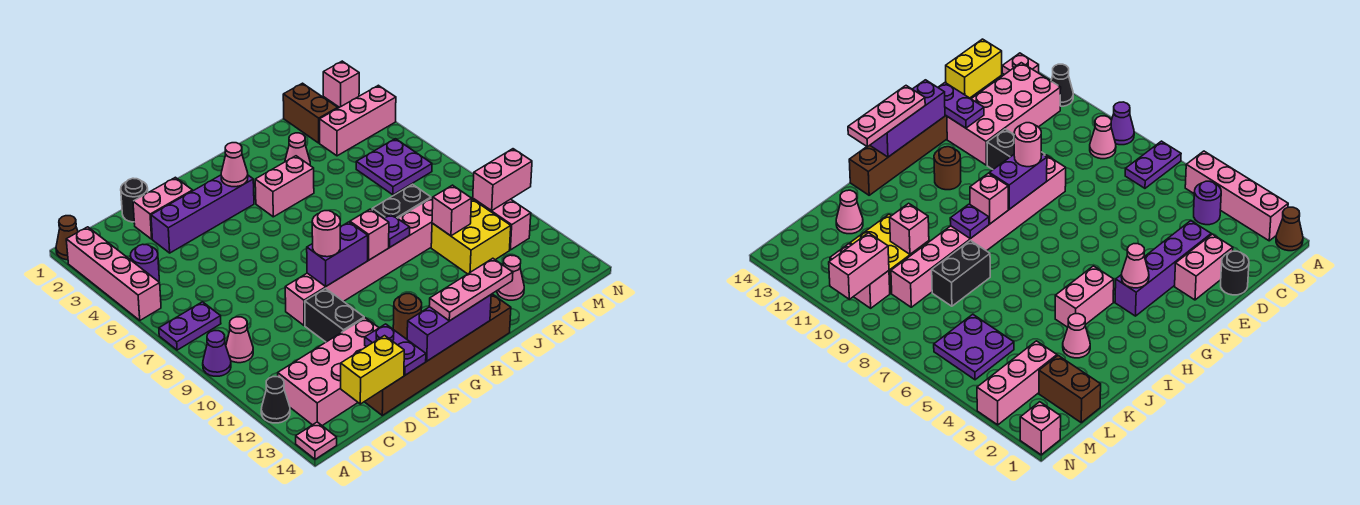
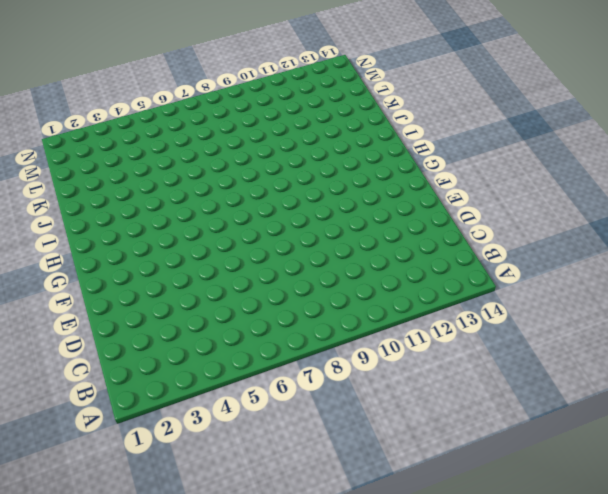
none -> brown cone A1 level 1
none -> pink brick A2:A5 level 1
none -> purple plate A7:B7 level 1
none -> purple cone A9 level 1

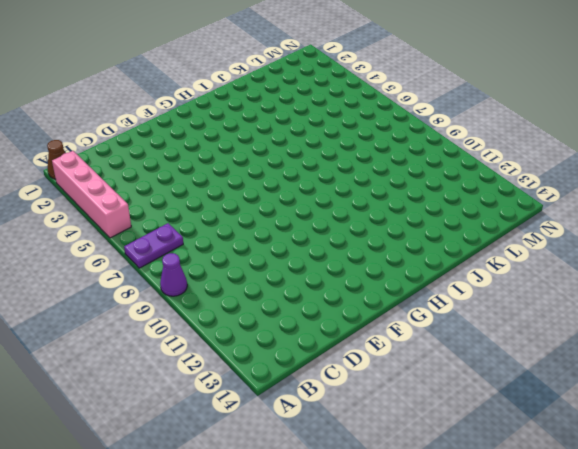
none -> black cone A12 level 1
none -> pink plate A14 level 1
none -> purple round brick B4 level 1
none -> pink cone B9 level 1

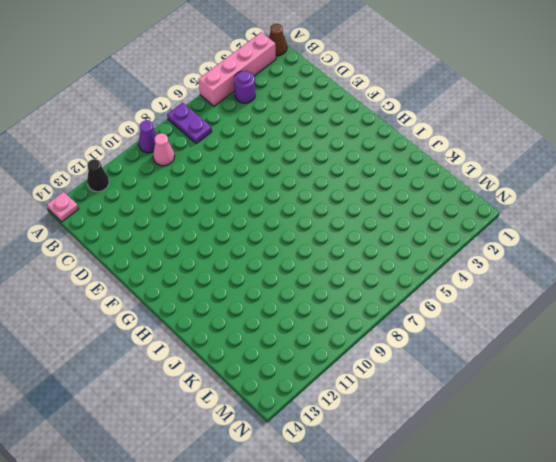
none -> pink brick B12:E13 level 1
none -> black round brick D1 level 1
none -> pink brick D2:E2 level 1
none -> purple brick D3:G3 level 1

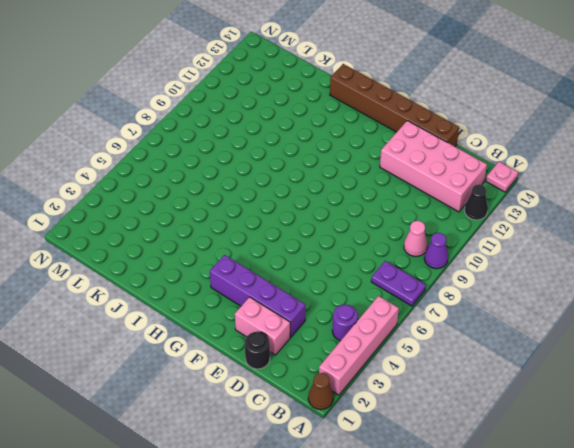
none -> pink brick E9:L9 level 1
none -> black brick E10:E11 level 1
none -> brown round brick G12 level 1
none -> pink brick H4:I4 level 1

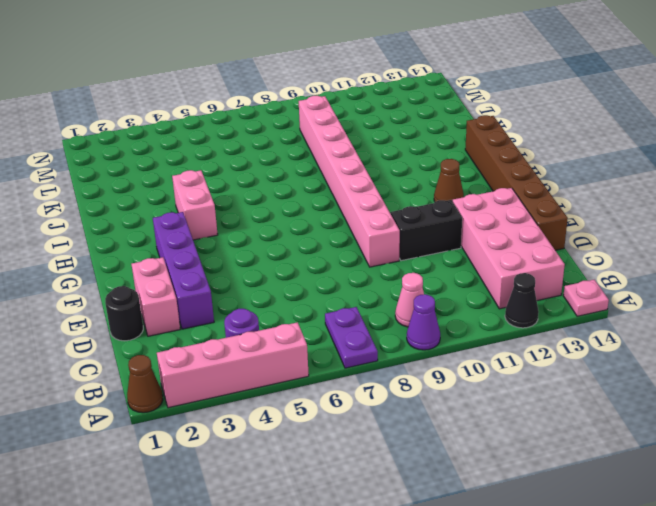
brown cone G12 level 1 -> brown round brick G12 level 1
none -> pink cone J3 level 1
none -> black brick J8:K8 level 1
none -> yellow brick K10:L11 level 1
none -> pink cone K13 level 1

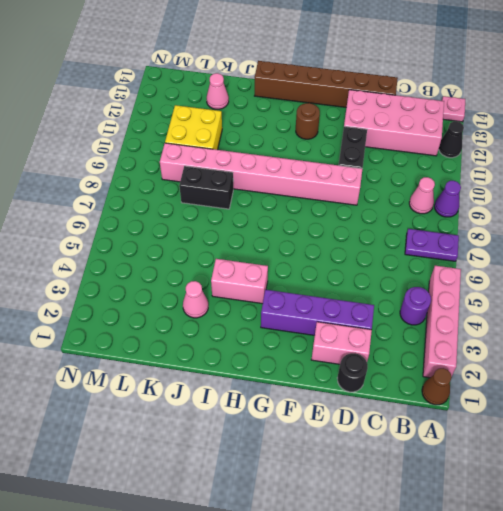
none -> brown brick L1:L2 level 1
none -> pink brick L3:N3 level 1
none -> purple plate L5:M6 level 1
none -> pink brick M10:M11 level 1

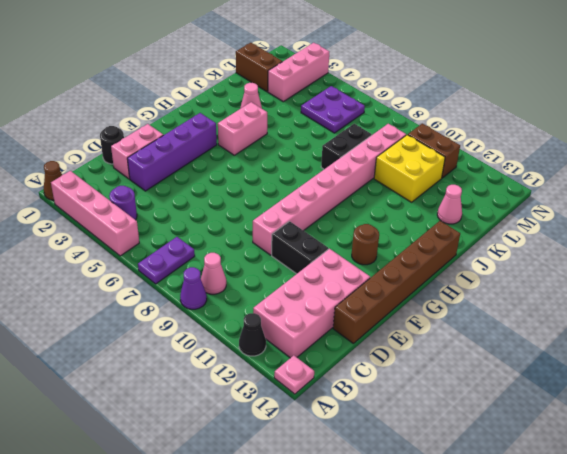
brown brick M10:M11 level 1 -> pink brick M10:M11 level 1
none -> pink brick N1 level 1
none -> yellow brick C14:D14 level 2
none -> purple plate E13:E14 level 2
none -> purple brick F9:G9 level 2

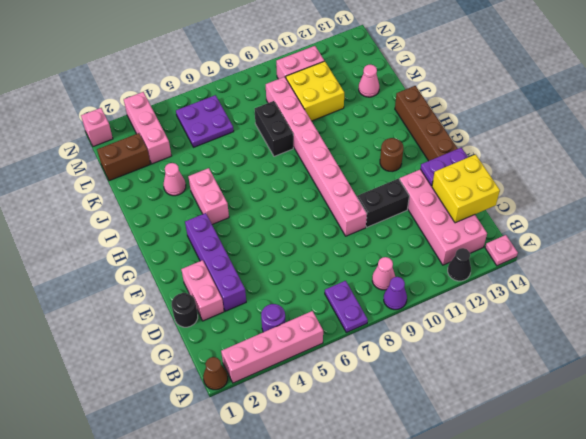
yellow brick C13:D14 level 2 -> yellow brick C14:D14 level 2
none -> purple brick F9:G9 level 2
none -> purple brick F14:H14 level 2
none -> pink cone G3 level 2
none -> pink brick H9 level 2

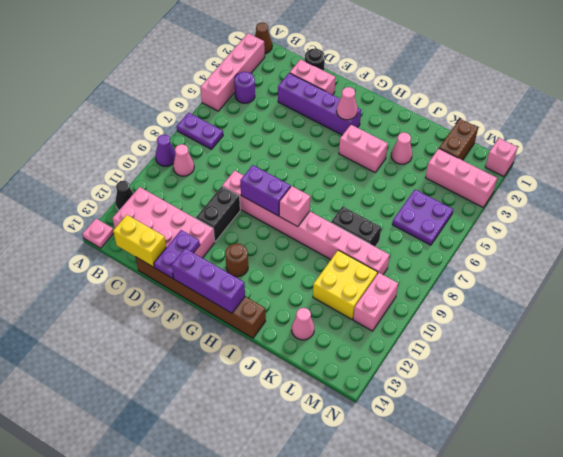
none -> purple plate I9 level 2
none -> pink brick K10 level 2
none -> pink brick M10:N10 level 2
none -> pink round brick F9 level 3

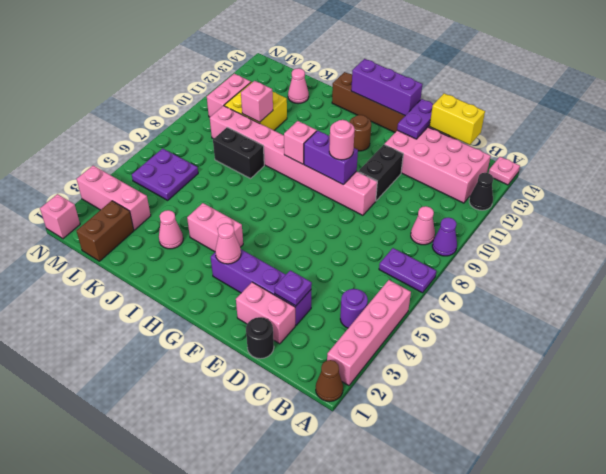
purple plate D3 level 2 -> purple plate I9 level 2
none -> pink brick M10:N10 level 2
none -> pink plate G14:I14 level 3

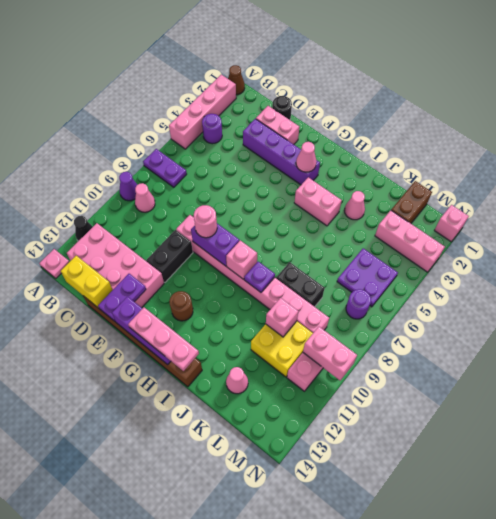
purple round brick M7 level 1 -> none

